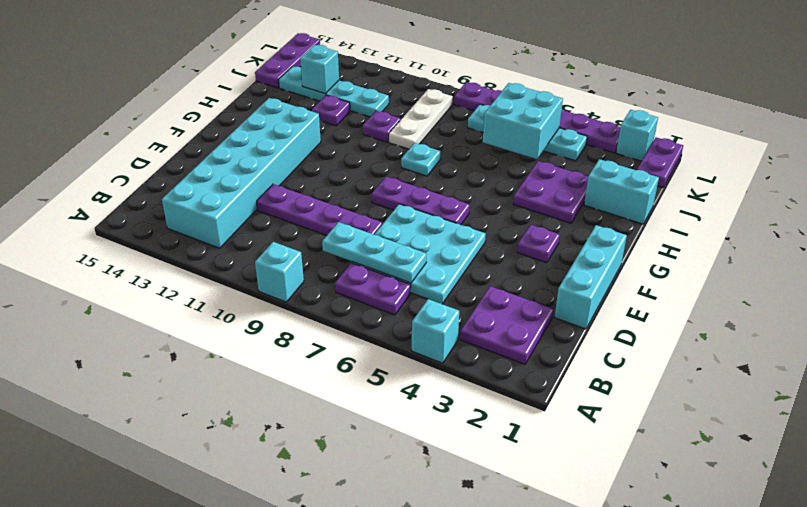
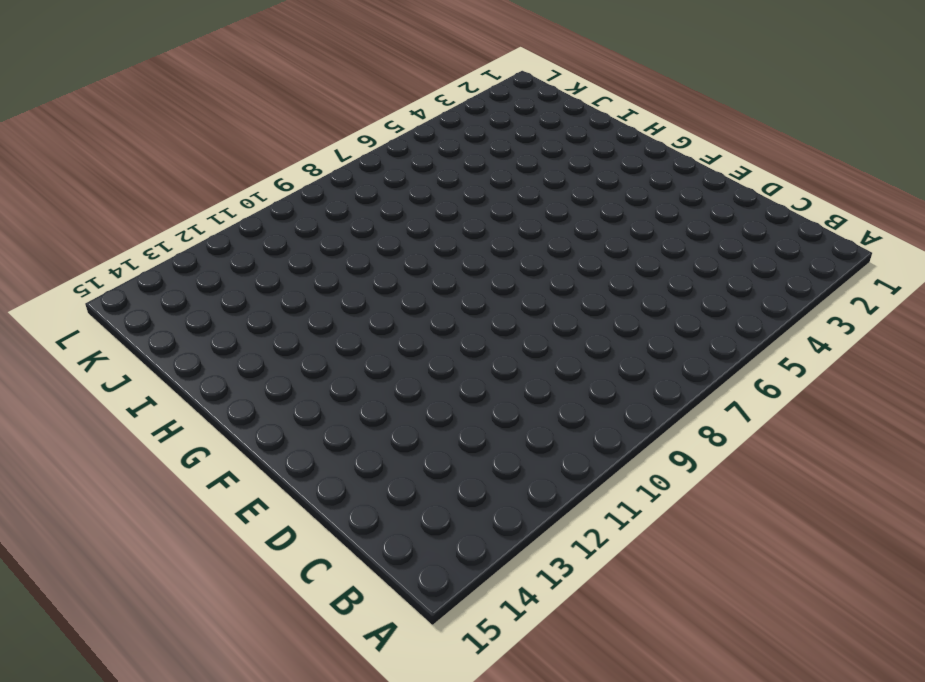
none -> cyan brick A4 level 1
none -> cyan brick A9 level 1
none -> purple plate B2:C3 level 1

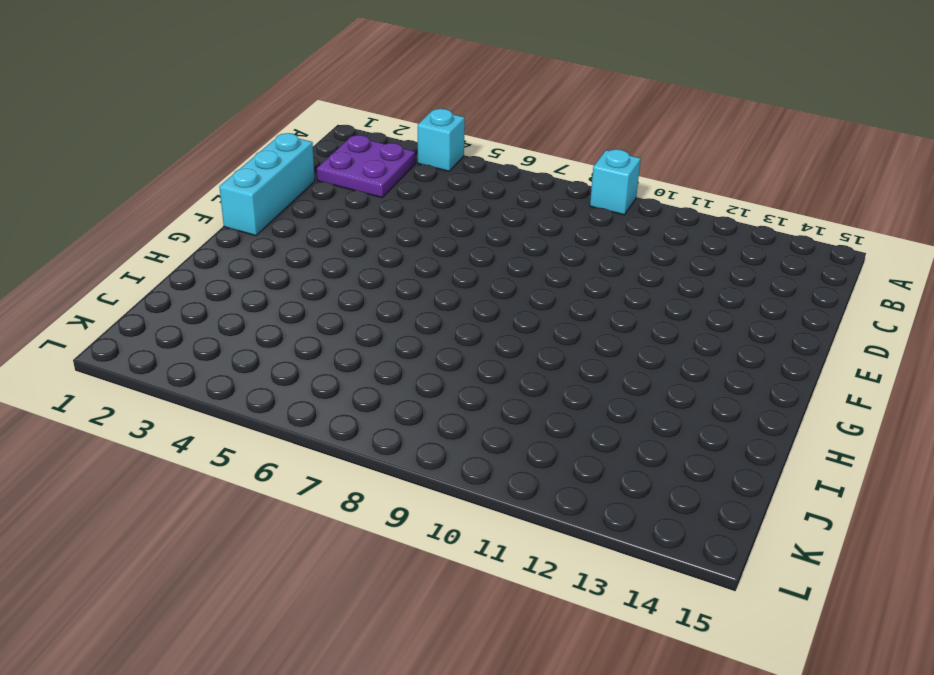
none -> purple plate B6:B7 level 1
none -> cyan brick B12:G13 level 1
none -> cyan plate C5:E7 level 1

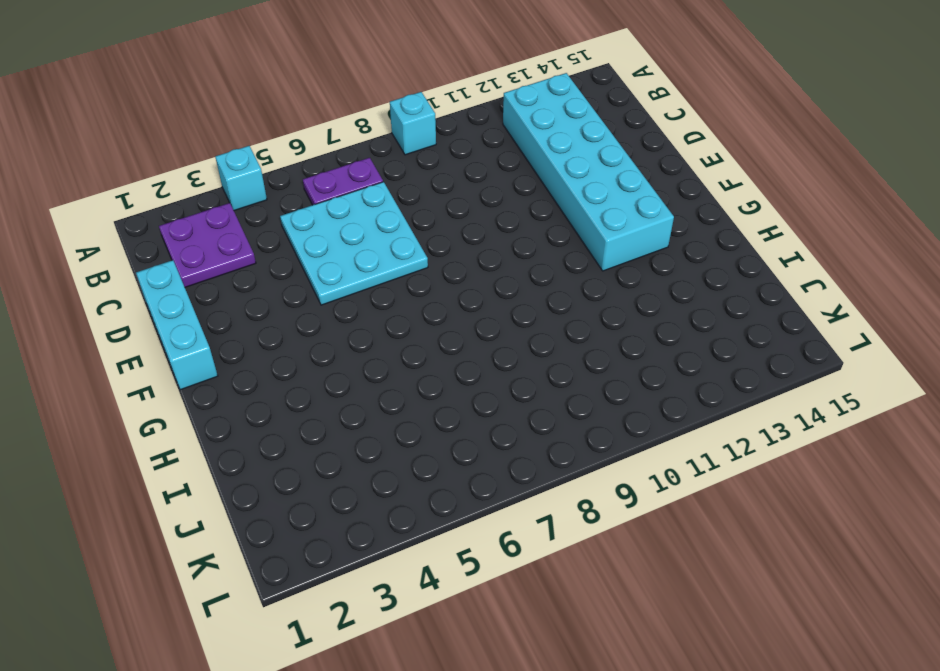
none -> purple plate D8:D11 level 1
none -> purple plate F3 level 1
none -> purple plate F6:F8 level 1

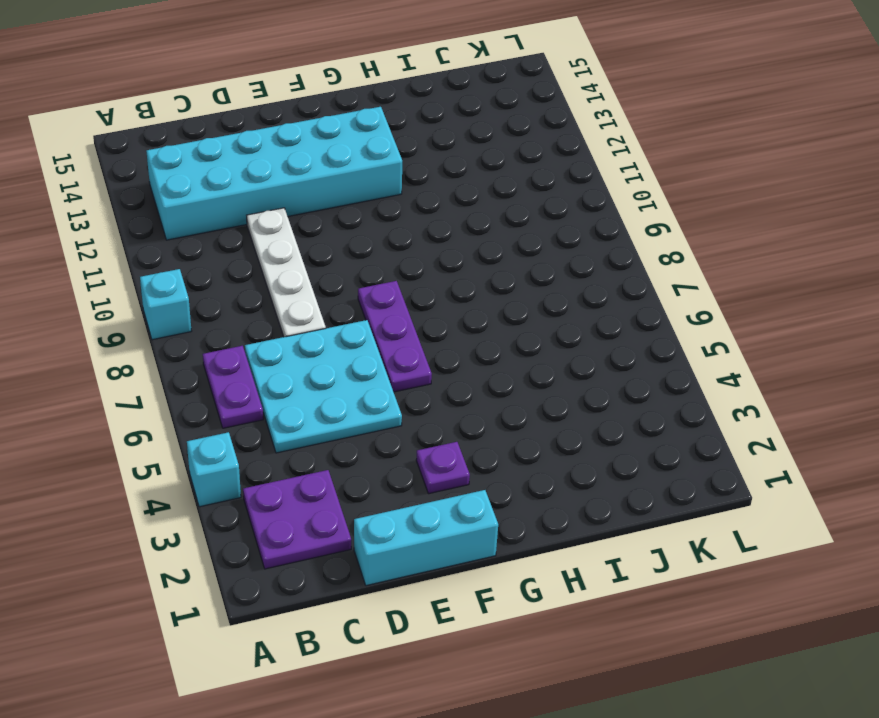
white plate D8:D11 level 1 -> purple plate D8:D11 level 1
none -> purple plate H3:I4 level 1
none -> cyan plate H8 level 1
none -> cyan brick I1:I2 level 1

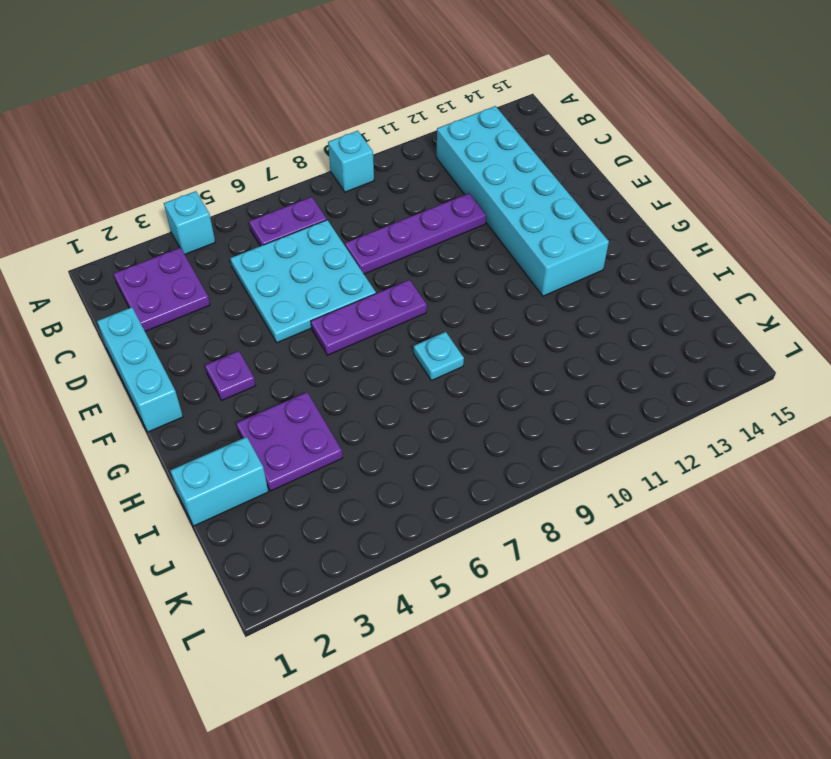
none -> white plate I9:K9 level 1
none -> purple plate I10 level 1
none -> purple plate I12 level 1

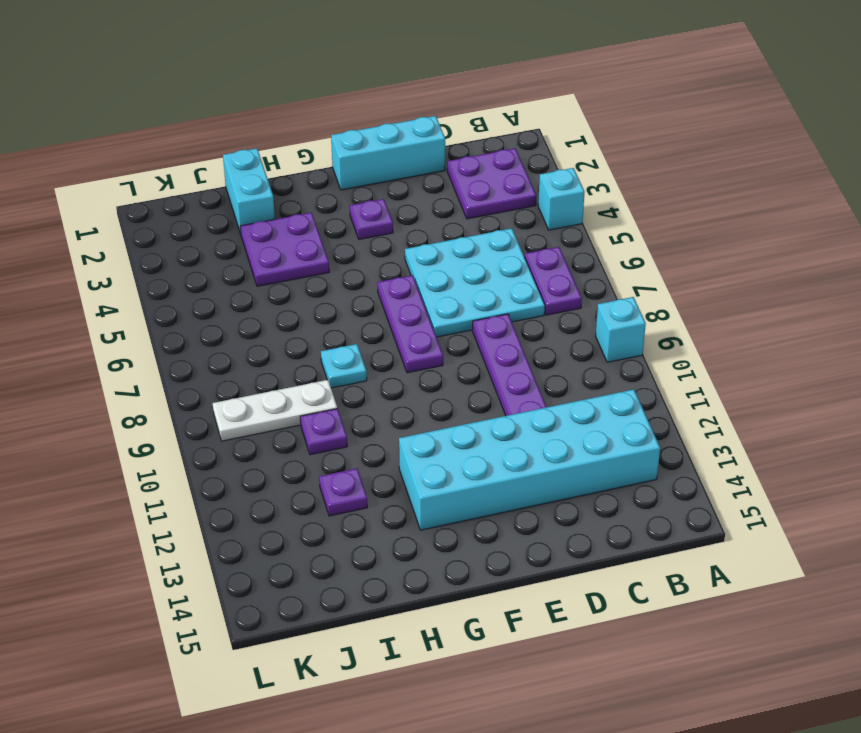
none -> cyan plate J11:J14 level 1
none -> purple plate J15:L15 level 1
none -> purple plate K1:L1 level 1

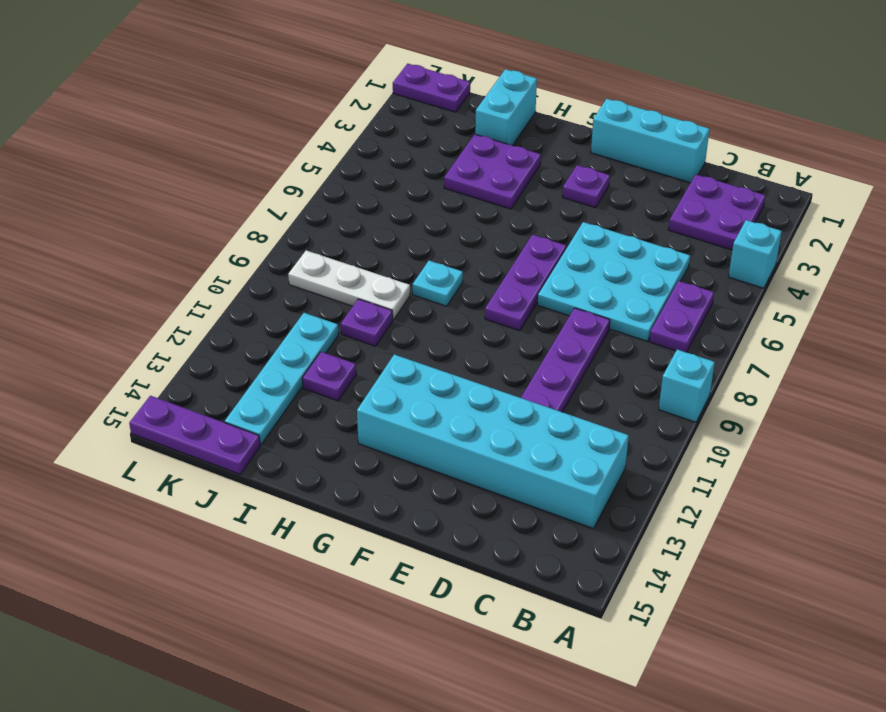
none -> cyan plate K4:K7 level 1
none -> cyan brick L2 level 1
none -> purple plate L3:L8 level 1

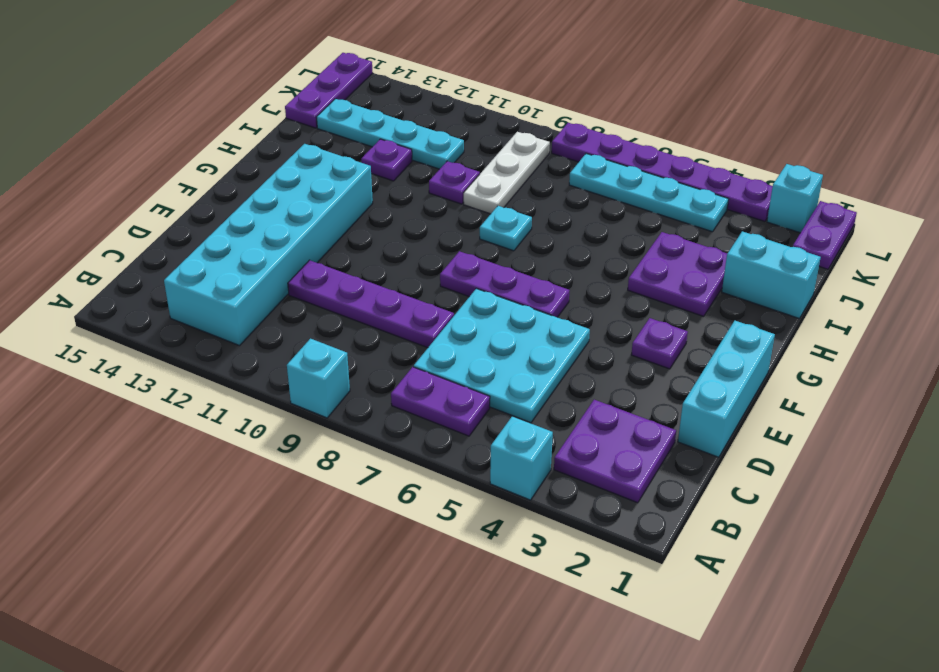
none -> cyan plate C6:C8 level 2
none -> cyan brick J5:K6 level 2
none -> cyan brick J13 level 2

